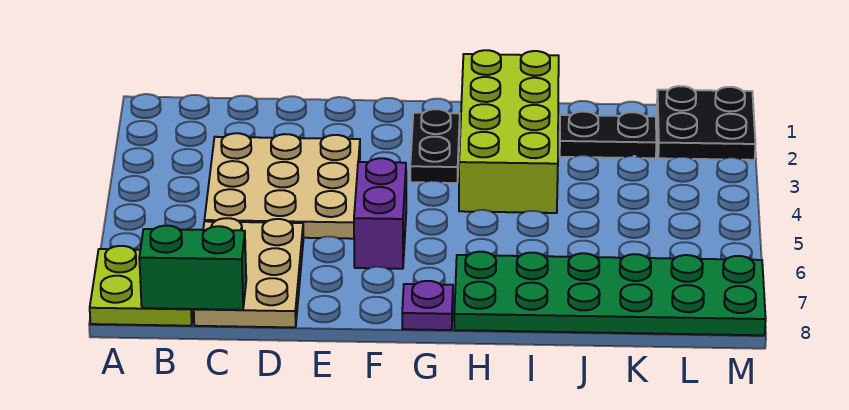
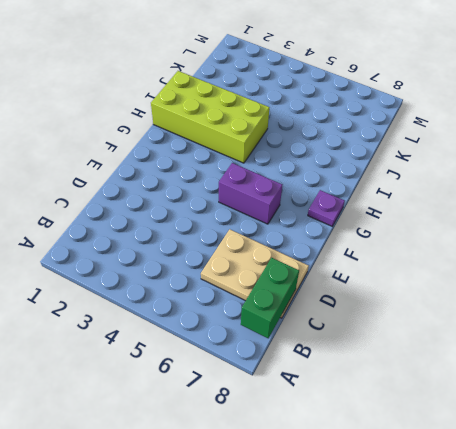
none -> lime plate A7:B8 level 1
none -> tan plate C3:E5 level 1

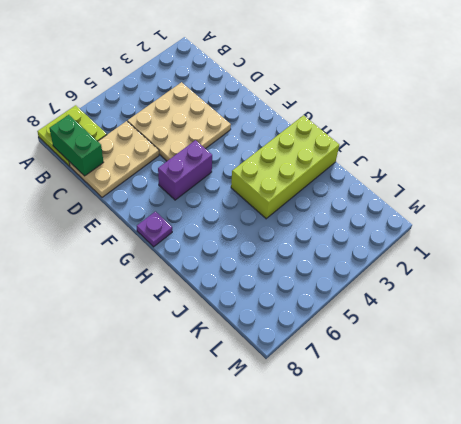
none -> black plate G2:G3 level 1
none -> green plate H7:M8 level 1

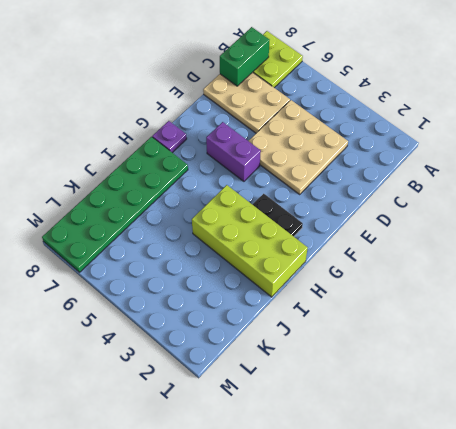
none -> black plate J2:K2 level 1
none -> black plate L1:M2 level 1

